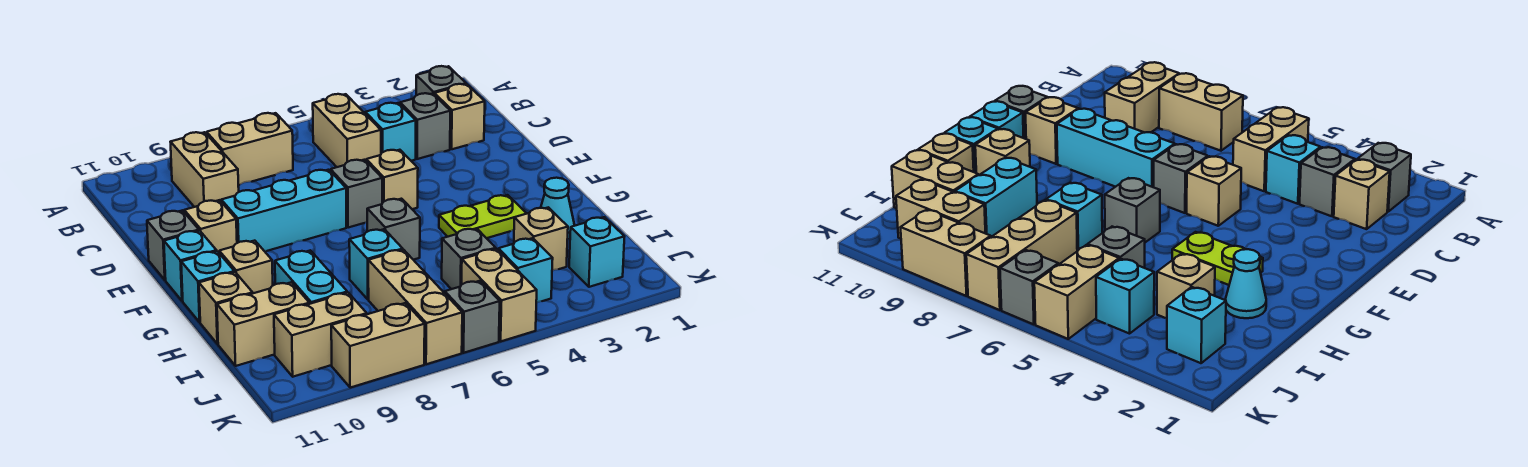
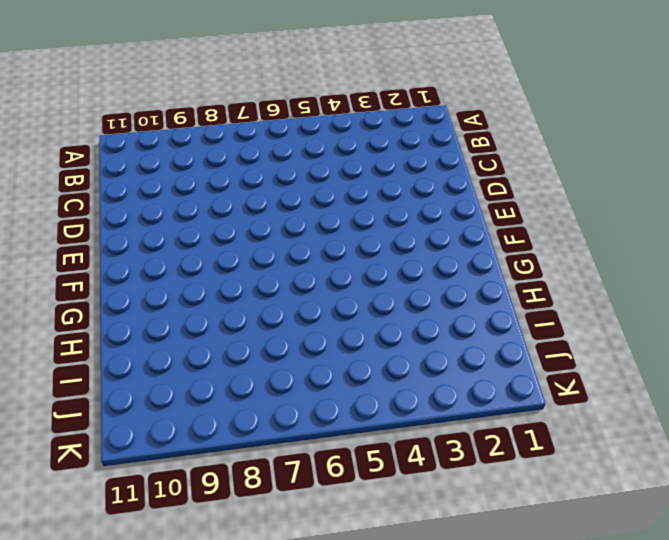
none -> grey brick B2 level 1
none -> tan brick B5:C5 level 1
none -> tan brick B7:B8 level 1
none -> tan brick B9:C9 level 1

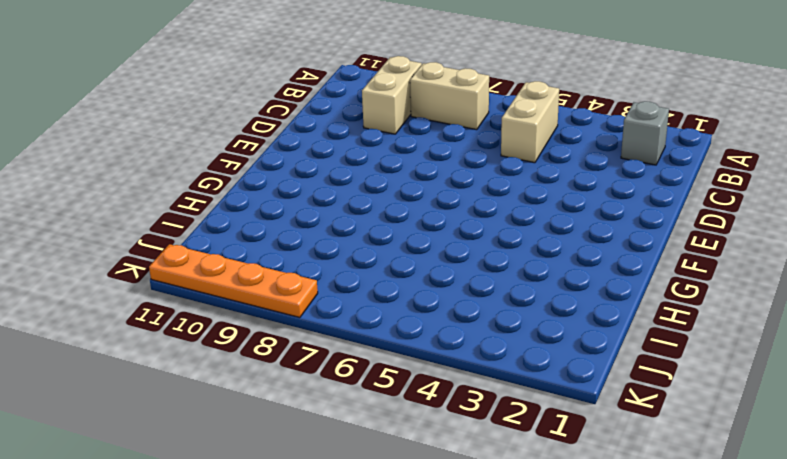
orange plate K8:K11 level 1 -> tan brick K8:K9 level 1
none -> tan brick C2 level 1
none -> grey brick C3 level 1
none -> cyan brick C4 level 1
none -> tan brick E5 level 1

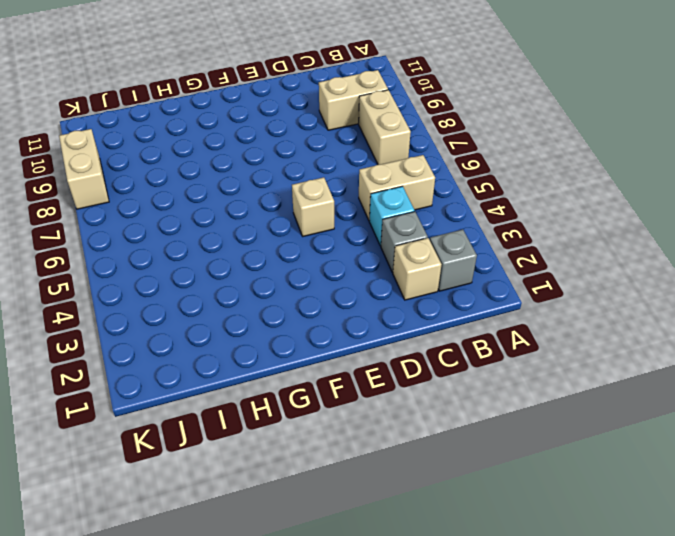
none -> grey brick E6 level 1
none -> cyan brick E7:E9 level 1
none -> tan brick E10 level 1
none -> grey brick E11 level 1

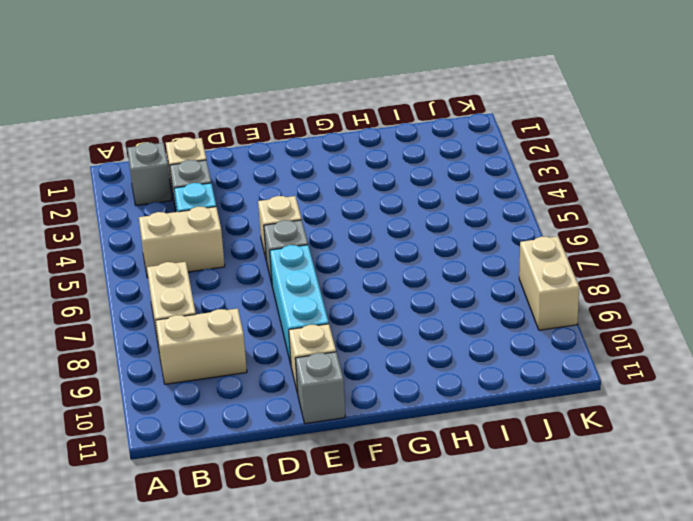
none -> cyan brick F11 level 1
none -> lime plate G3:G4 level 1
none -> grey brick G6 level 1
none -> tan brick G10 level 1

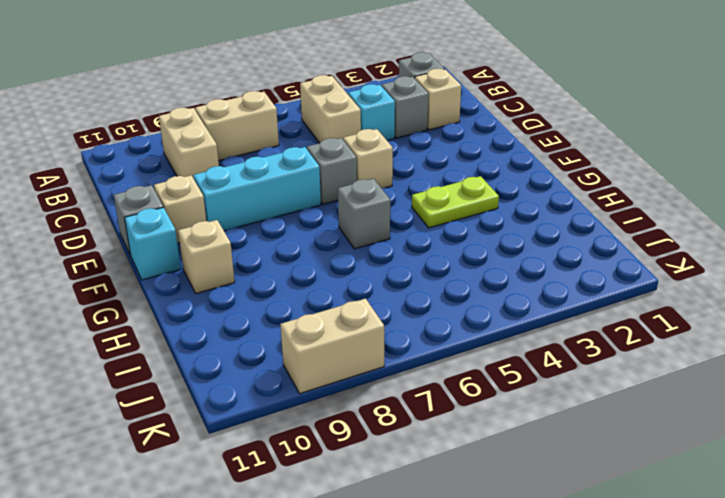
none -> cyan brick G11 level 1
none -> cyan cone H2 level 1
none -> cyan brick H7 level 1
none -> cyan brick H9:I9 level 1

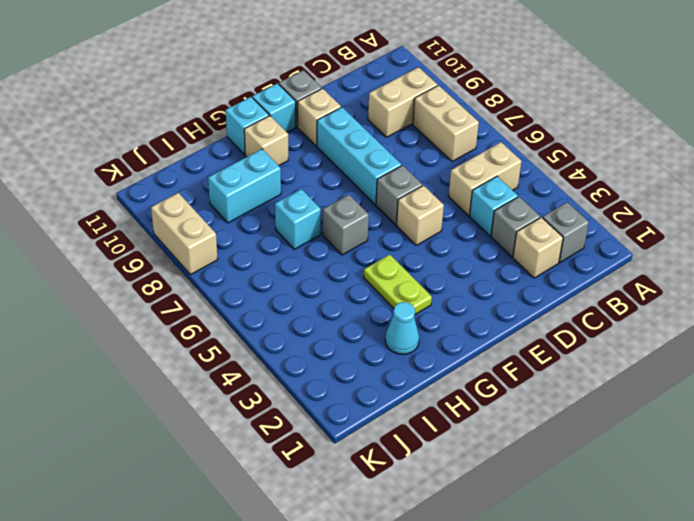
none -> tan brick H11 level 1
none -> tan brick I3 level 1
none -> grey brick I5 level 1
none -> tan brick I7:K7 level 1

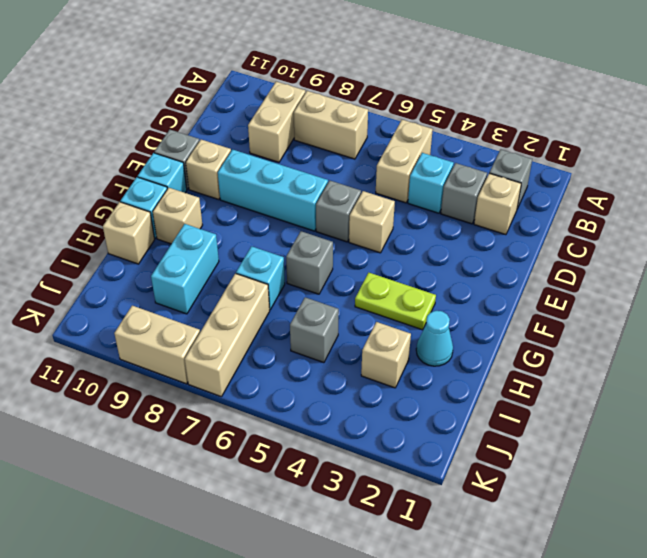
none -> tan brick I10:I11 level 1
none -> cyan brick J2 level 1
none -> cyan brick J4 level 1
none -> tan brick J5:K5 level 1

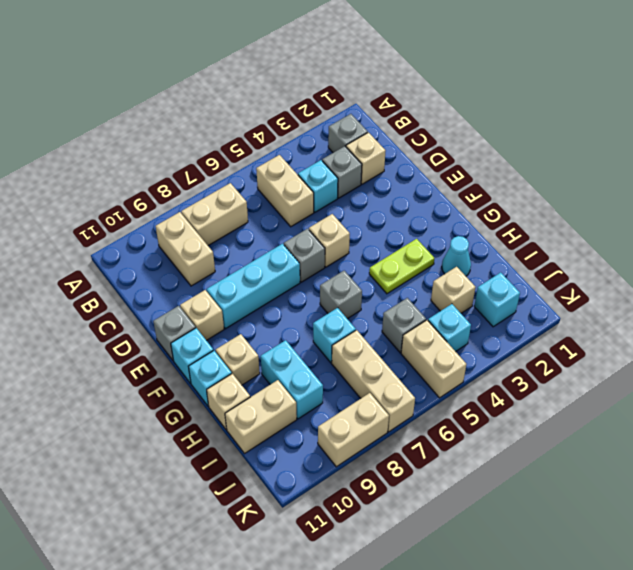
none -> tan brick J9:J10 level 1
none -> grey brick K6 level 1

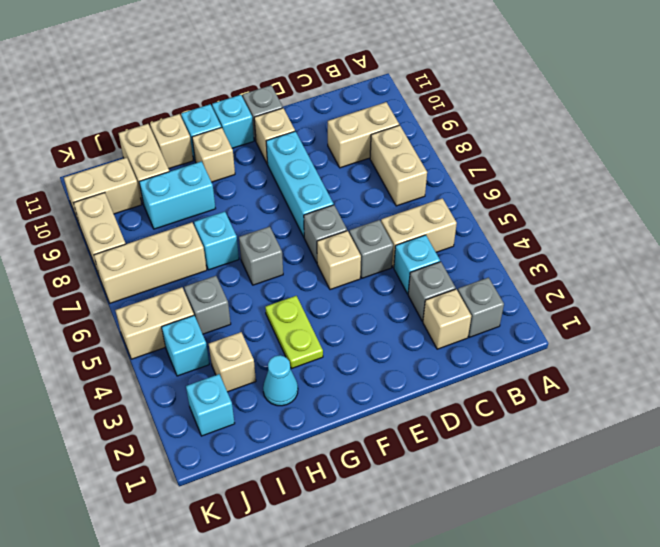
grey brick D5 level 1 -> grey brick K6 level 1
tan brick J10:K10 level 1 -> tan brick J9:J10 level 1

